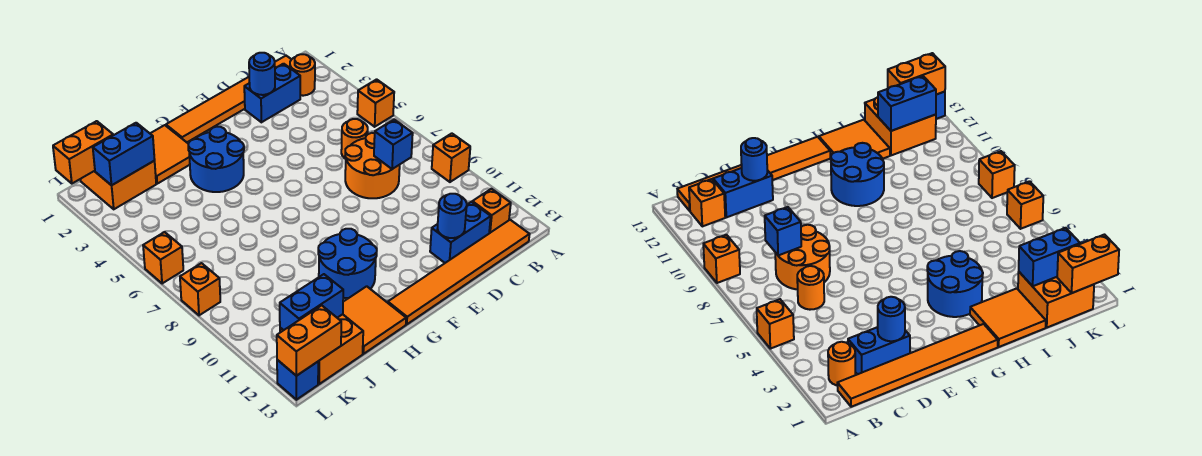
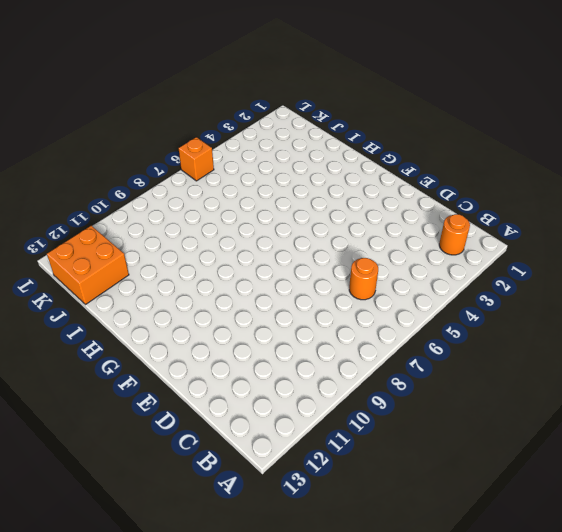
none -> orange brick A5 level 1
none -> orange brick A9 level 1
none -> orange tile B1:G1 level 1

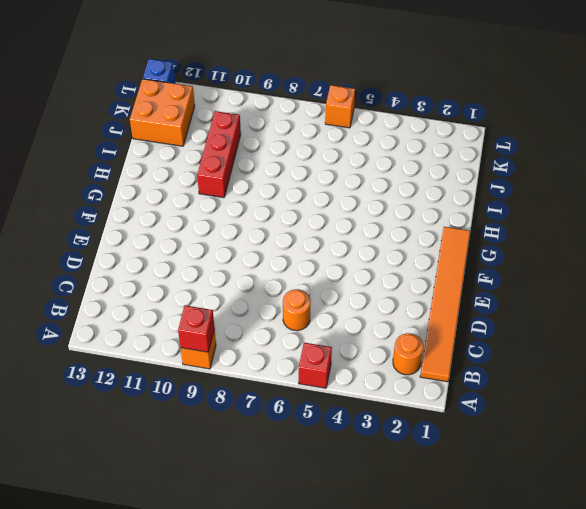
red brick A5 level 1 -> orange brick A5 level 1
red brick A9 level 2 -> none
red brick H10:J10 level 1 -> blue round brick G10:H11 level 1
none -> orange brick B12 level 1
none -> orange tile B13:G13 level 1
none -> blue brick C2:D2 level 1

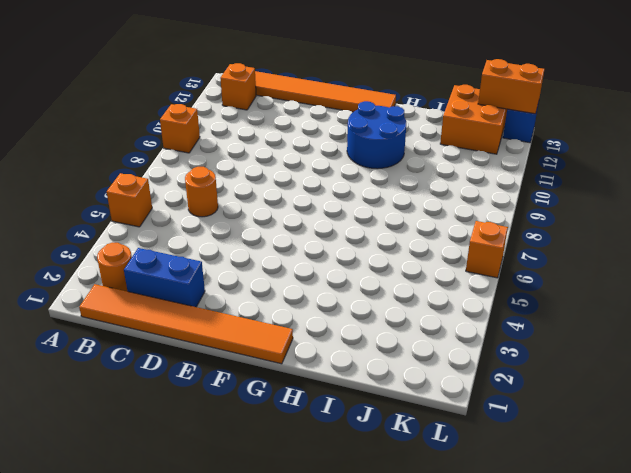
none -> orange round brick C7:D8 level 1
none -> blue brick C12:D12 level 1
none -> blue round brick G3:H4 level 1

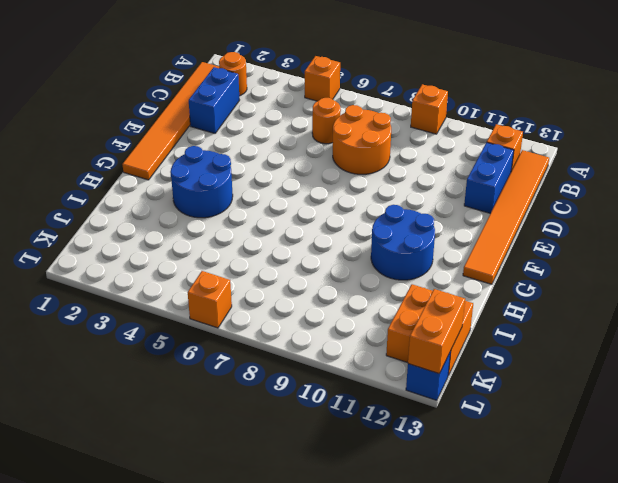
none -> orange tile H1:I2 level 1
none -> orange tile H12:I13 level 1
none -> orange brick J1:K2 level 1

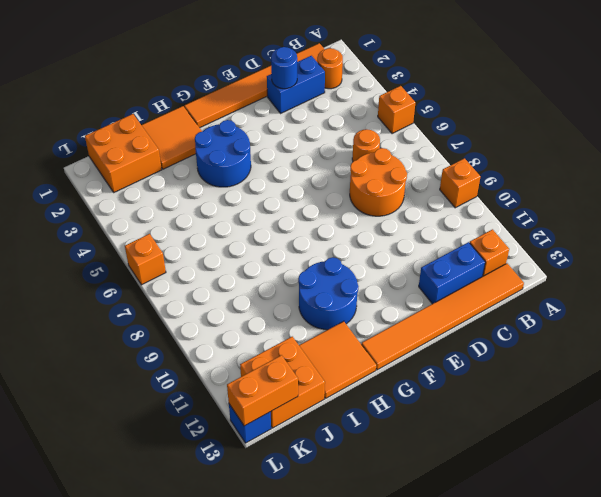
none -> orange brick L8 level 1
none -> blue brick C8 level 2
none -> blue round brick D12 level 2

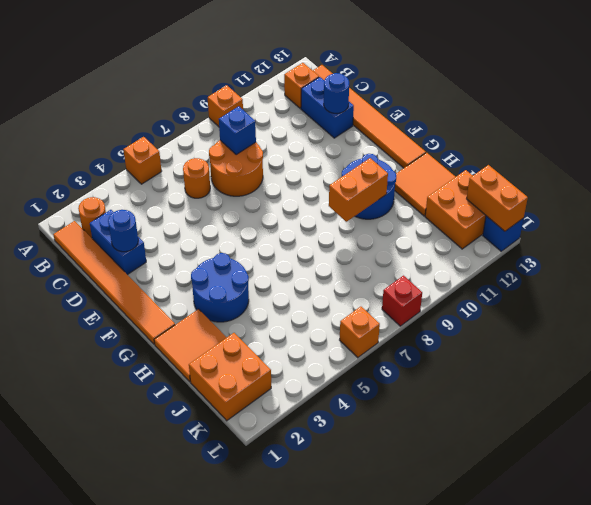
orange brick H9:H10 level 2 -> orange brick K1:L1 level 2
red brick L8 level 1 -> orange brick L8 level 1
none -> blue brick J2:K2 level 2
none -> blue brick J12:K12 level 2

